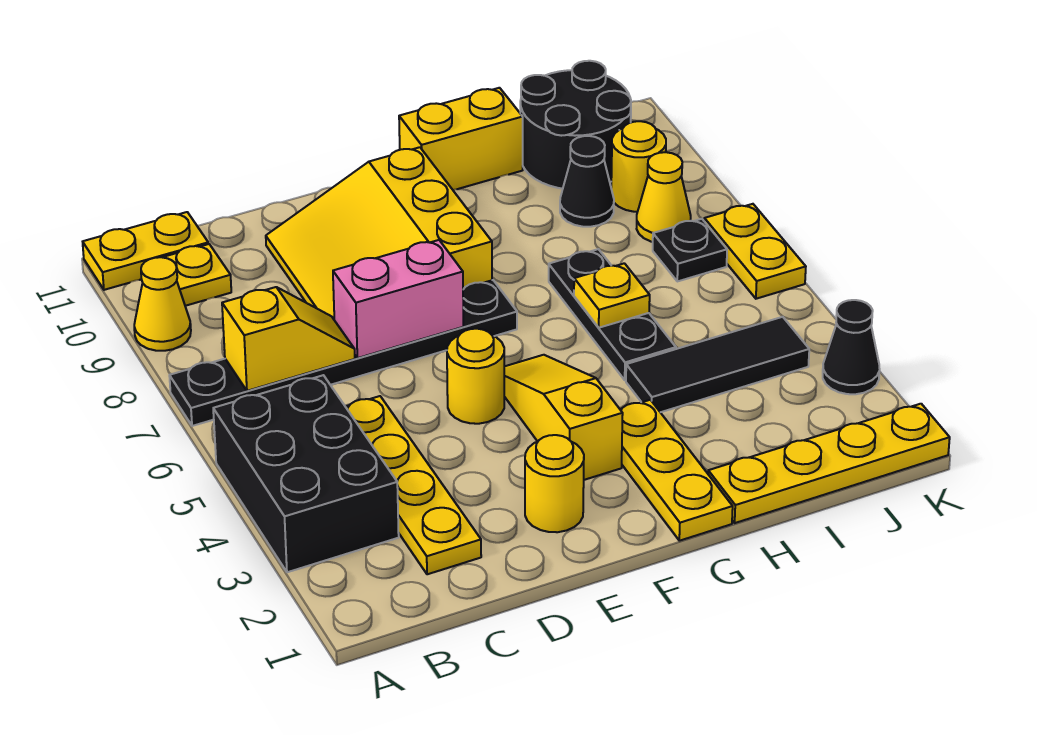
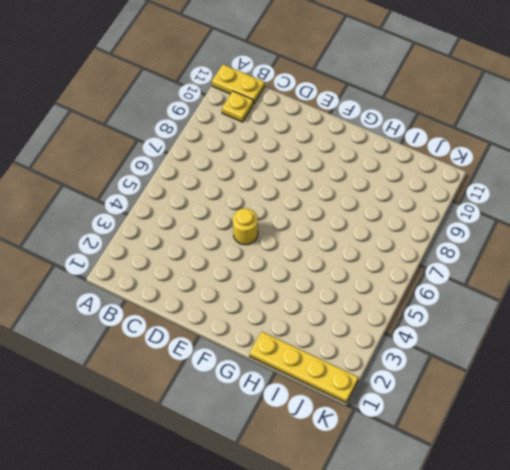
none -> black brick A3:B5 level 1
none -> black plate A7:F7 level 1
none -> yellow cone A9 level 1

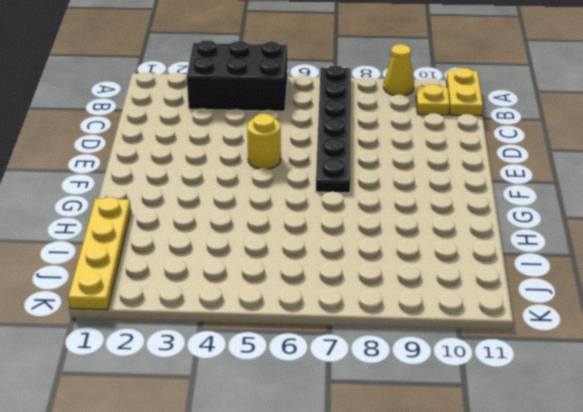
none -> yellow plate C2:C5 level 1
none -> yellow slope D8:F10 level 1 top F
none -> yellow round brick E2 level 1

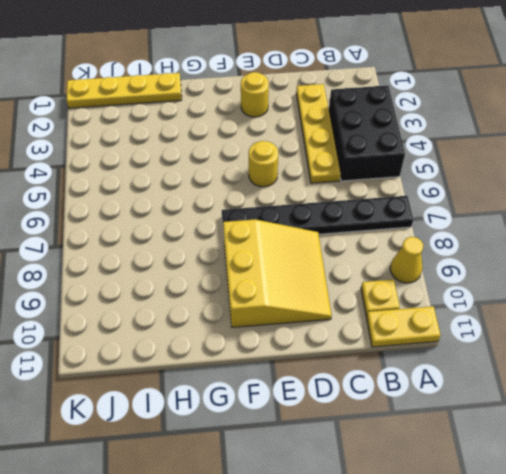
none -> yellow slope F3:F5 level 1 top 3
none -> yellow plate G1:G3 level 1
none -> yellow brick G11:H11 level 1

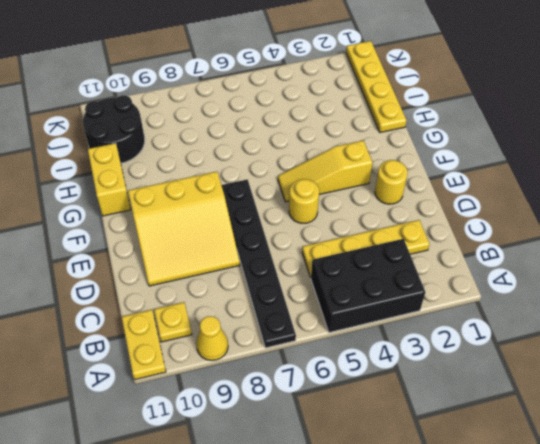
none -> yellow plate G1:G3 level 1
none -> black tile H4:J4 level 1
none -> black plate H5:H7 level 1

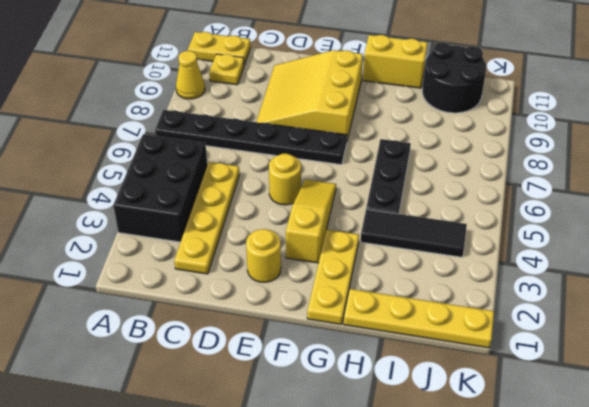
none -> black cone I9 level 1
none -> black plate J7 level 1
none -> yellow cone J8 level 1

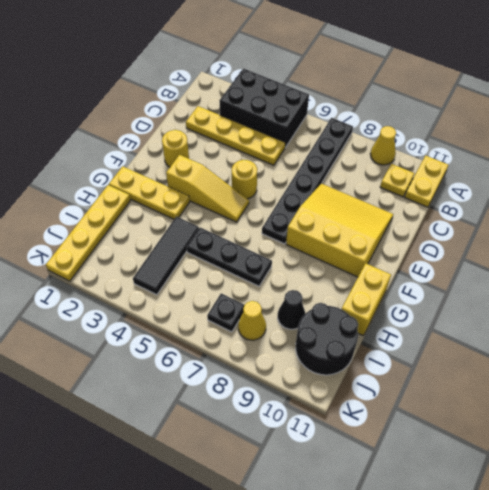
none -> yellow round brick J9 level 1
none -> black cone K3 level 1
none -> yellow plate K6:K7 level 1

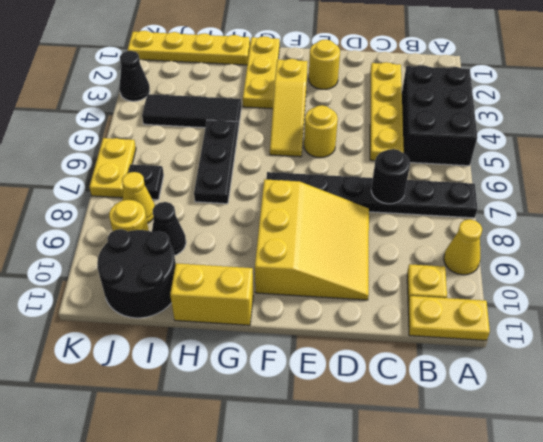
black round brick C7 level 2 -> yellow slope B7:C7 level 2 top B
none -> pink brick D7:E7 level 2
none -> yellow plate H6 level 2

